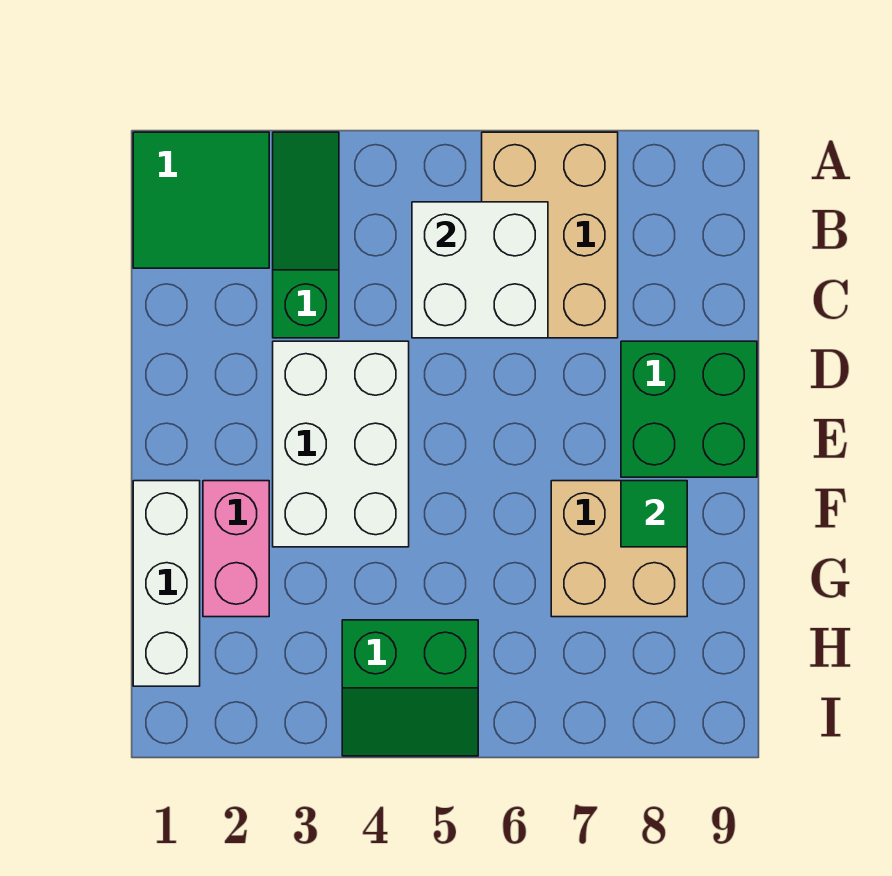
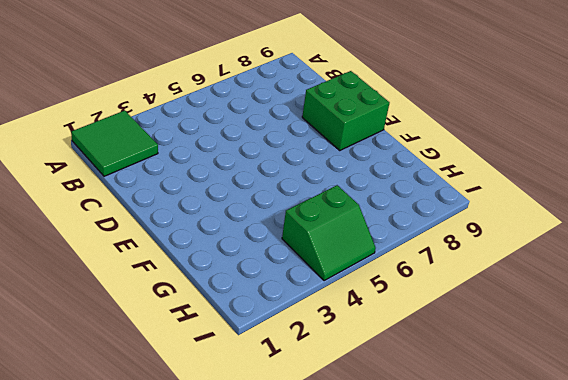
none -> green slope A3:C3 level 1 top C
none -> tan brick A6:C7 level 1

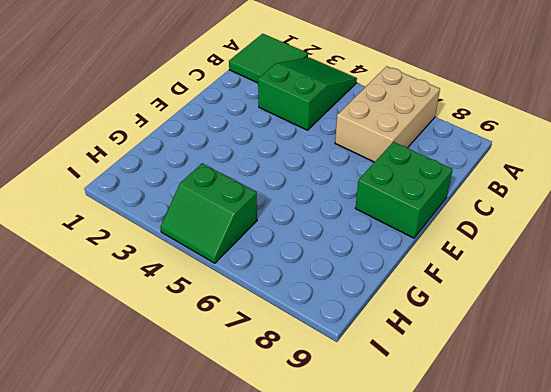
green slope A3:C4 level 1 top C -> green slope A3:C3 level 1 top C
none -> white brick D3:F4 level 1
none -> white brick F1:H1 level 1

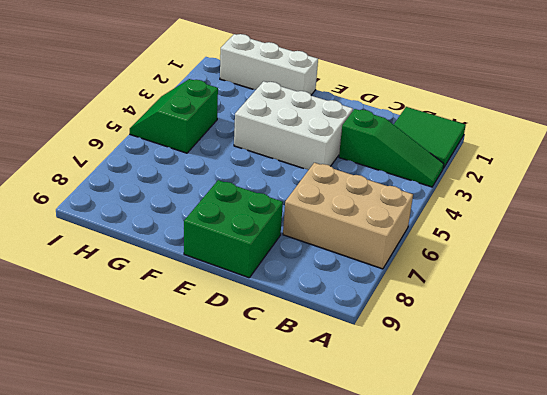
none -> pink brick F2:G2 level 1
none -> tan brick F7:G8 level 1

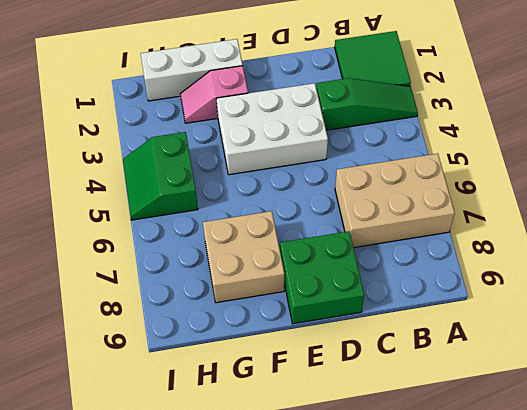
pink slope F2:G2 level 1 top F -> pink brick F2:G2 level 1
none -> white brick B5:C6 level 2
none -> green tile F8 level 2

